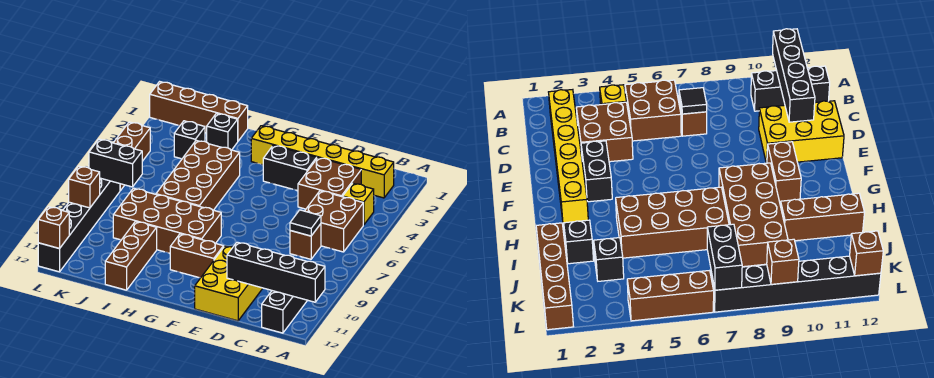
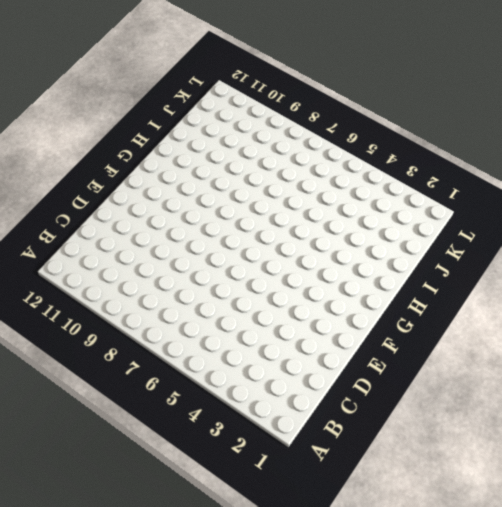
none -> yellow brick B2:G2 level 1
none -> yellow brick B4 level 1
none -> brown brick B5:C6 level 1

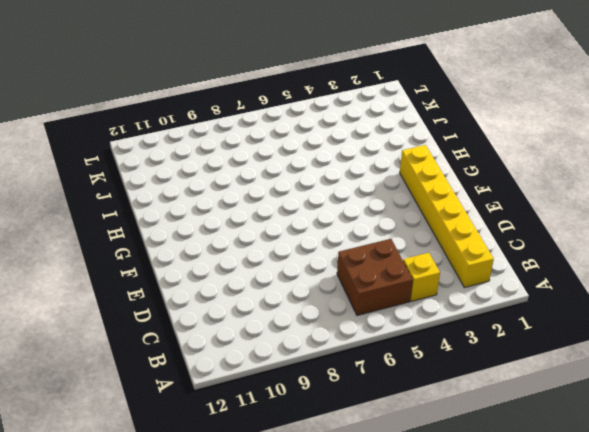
none -> black brick B10:B12 level 1
none -> brown brick C3:D4 level 1
none -> brown brick C7 level 1

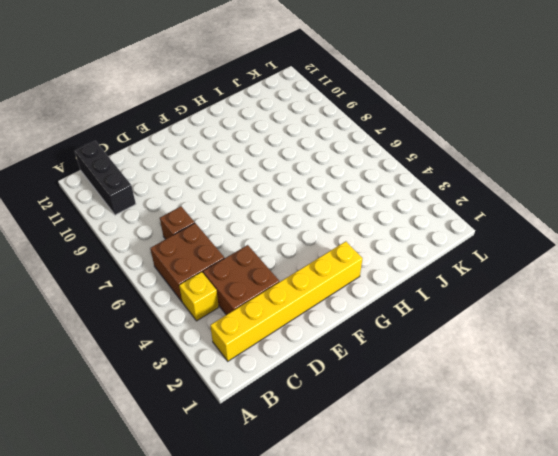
none -> yellow brick D10:E12 level 1
none -> black brick E3:F3 level 1
none -> brown brick F10:G10 level 1

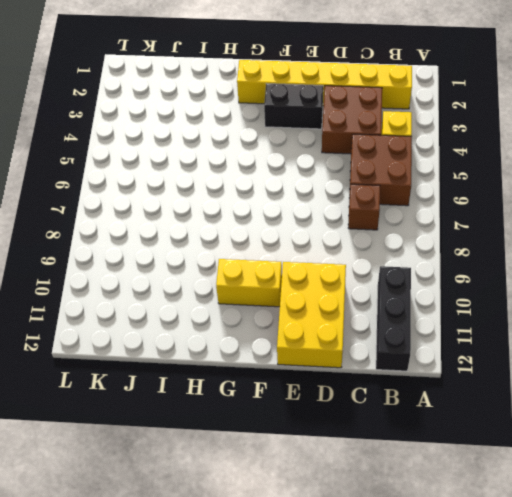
yellow brick F10:G10 level 1 -> brown brick F10:G10 level 1
none -> brown brick G8:J9 level 1
none -> brown brick H4:I7 level 1
none -> brown brick I1:L1 level 1

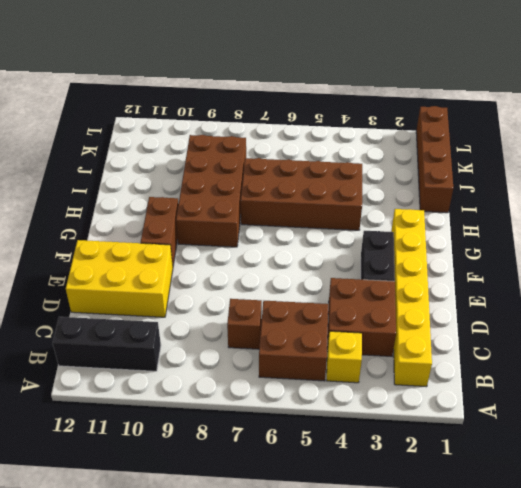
none -> black brick I2 level 1
none -> brown brick I10:I12 level 1
none -> black brick J3 level 1

